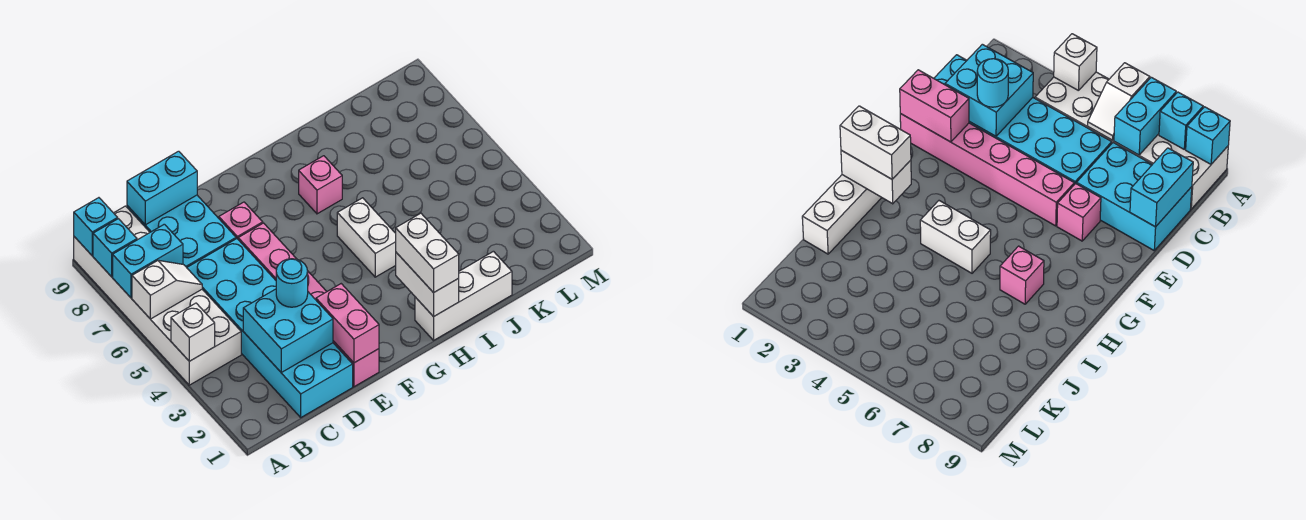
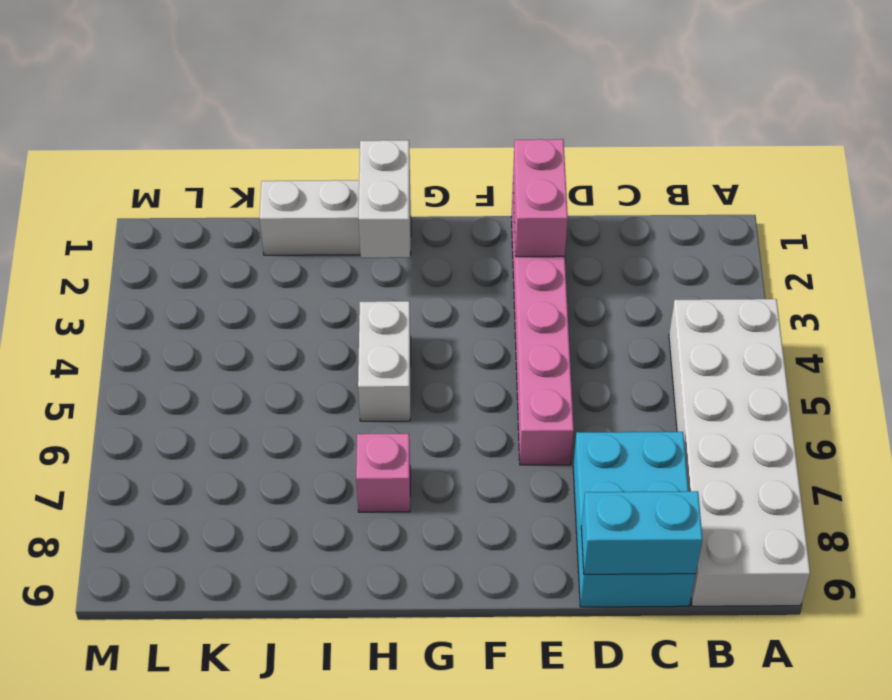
none -> cyan brick C1:D6 level 1
none -> pink brick E7 level 1
none -> white brick A4 level 2

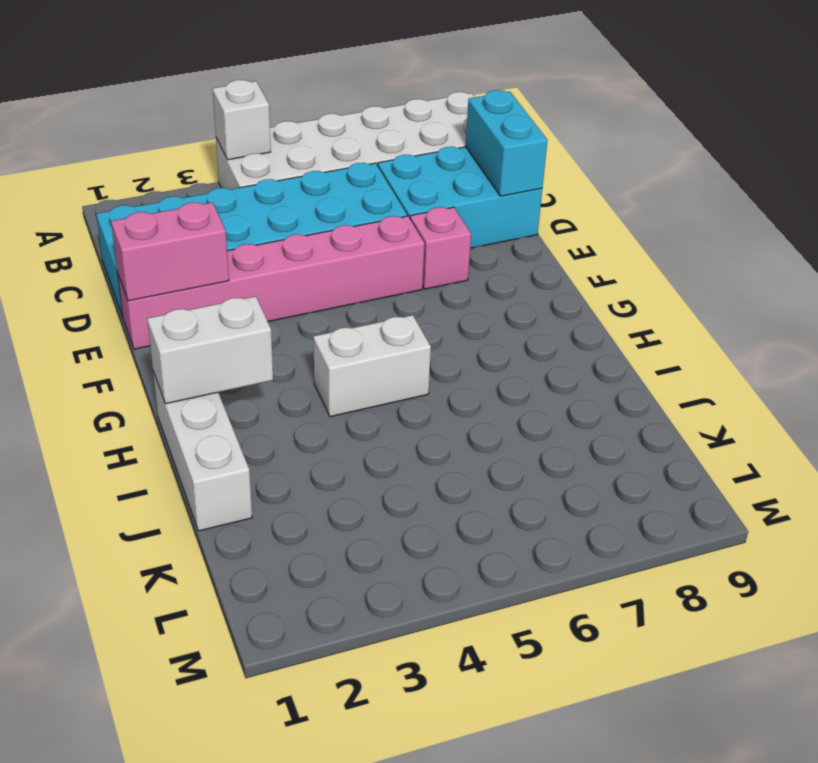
none -> pink brick H7 level 1
none -> white slope A6:B6 level 2 top A
none -> cyan brick A7:B7 level 2

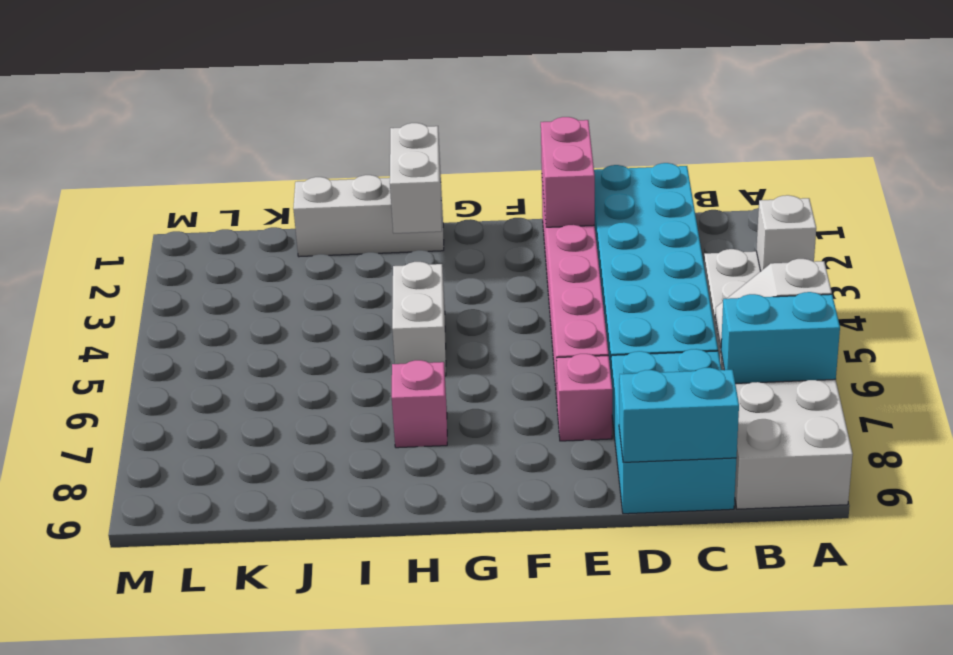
none -> cyan brick A8 level 2
none -> cyan brick A9 level 2
none -> cyan brick C2:D3 level 2

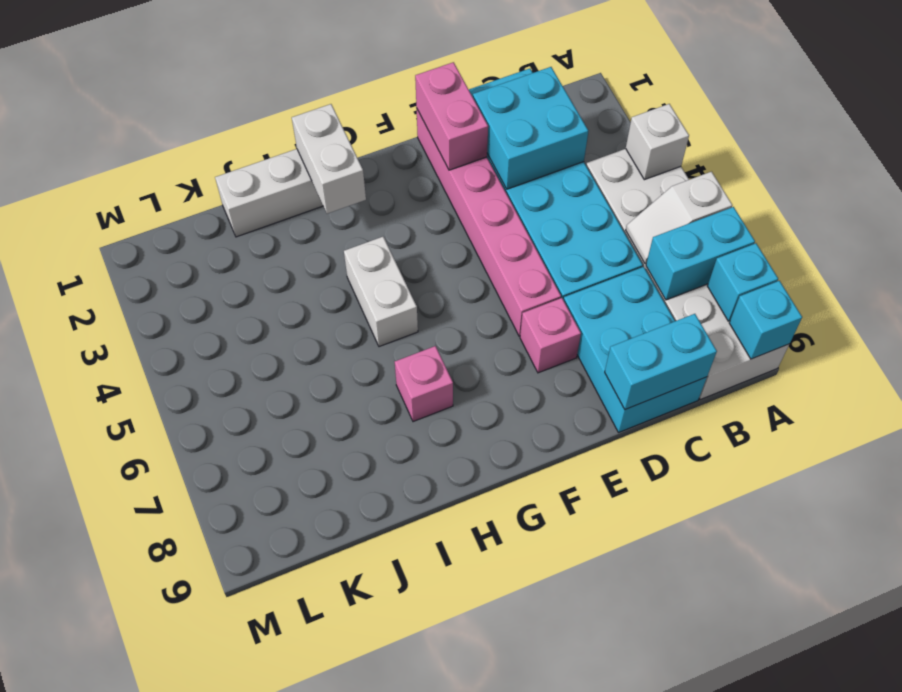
none -> cyan round brick D3 level 3
none -> white brick H1:H2 level 3

